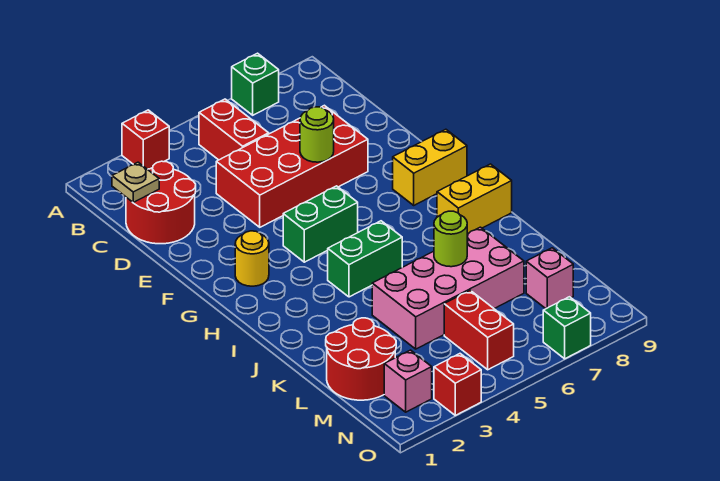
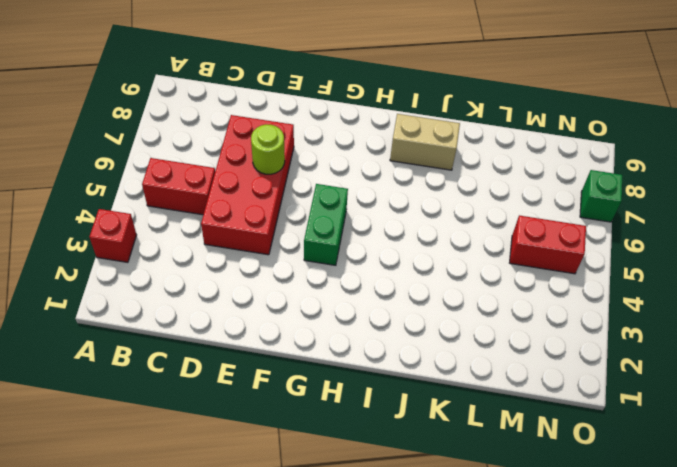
tan brick I8:J8 level 1 -> yellow brick I8:I9 level 1
none -> green brick A7 level 1
none -> red round brick C1:D2 level 1
none -> yellow round brick G2 level 1

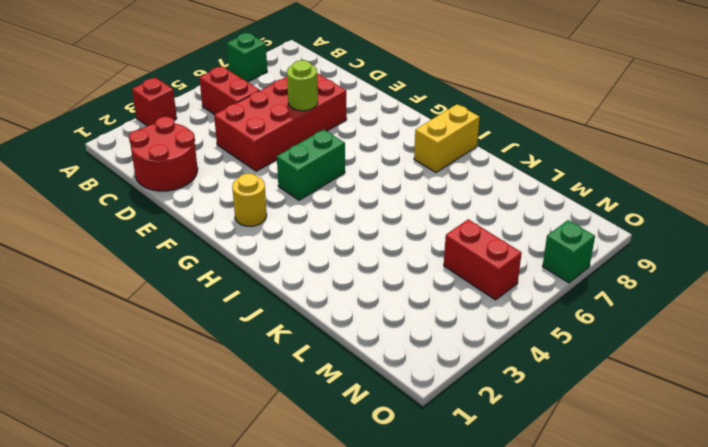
none -> yellow brick G8:G9 level 1
none -> green brick I4:I5 level 1
none -> pink brick K4:L7 level 1

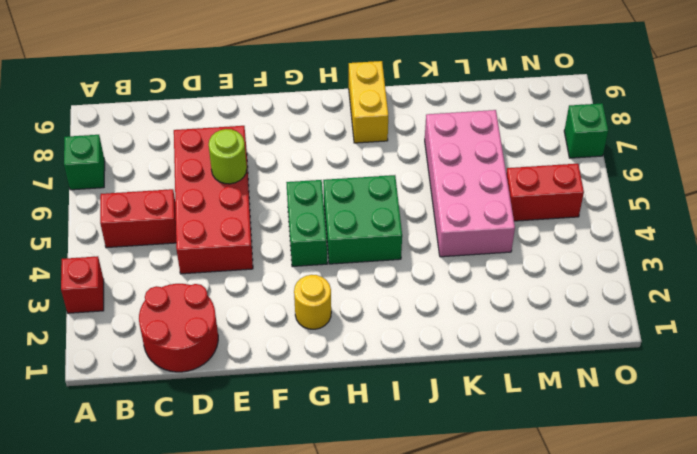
green brick H4:I5 level 1 -> green brick I4:I5 level 1
none -> yellow brick G8:G9 level 1
none -> red round brick L1:M2 level 1
none -> pink brick M8 level 1

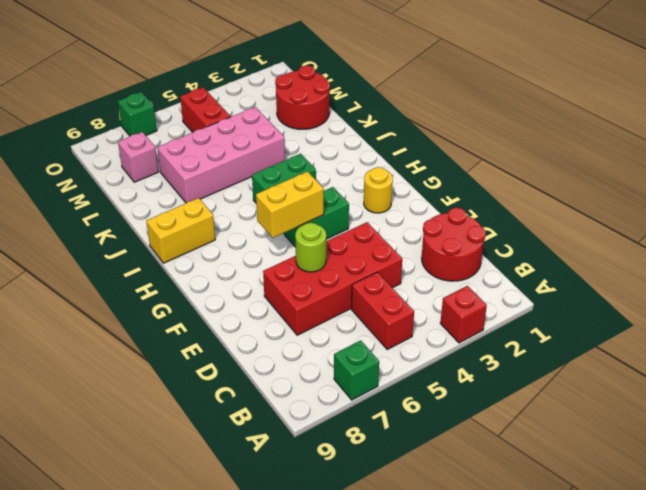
yellow brick G5:G6 level 2 -> yellow brick G8:G9 level 1
none -> pink brick N2 level 1
none -> red brick O3 level 1
none -> tan plate C1 level 2

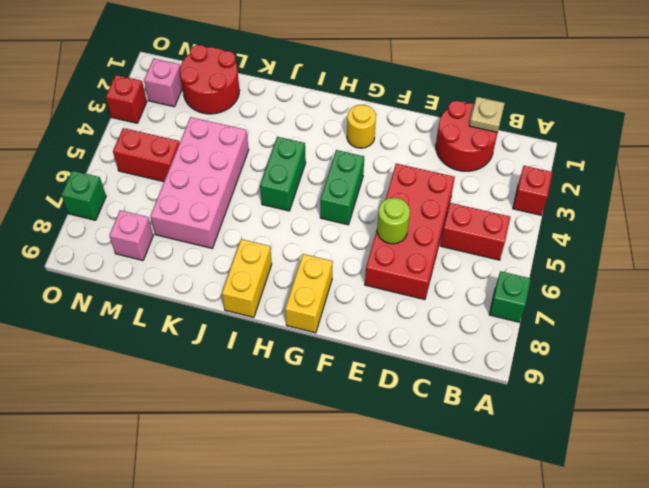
none -> lime round brick K6 level 2

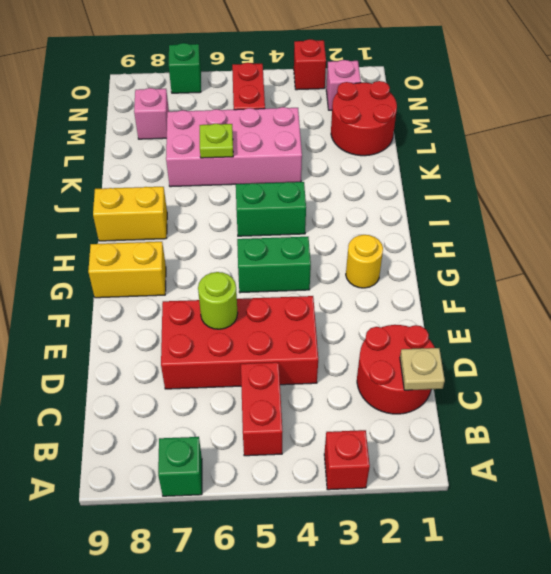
lime plate K6 level 2 -> lime round brick K6 level 2

